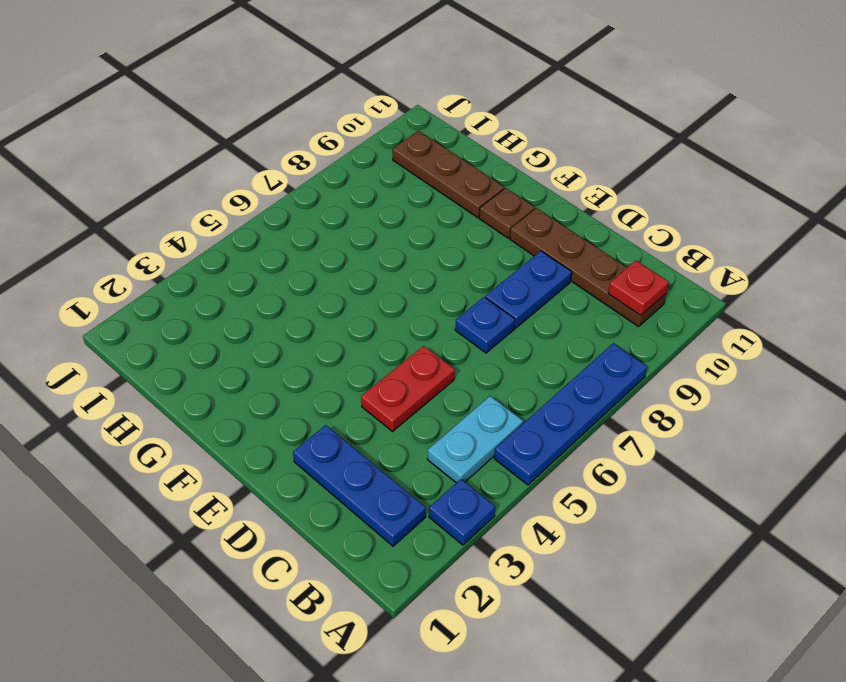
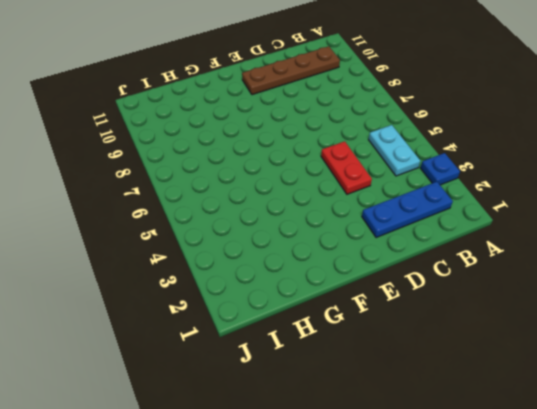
none -> blue plate A5:A8 level 1
none -> blue plate D7 level 1

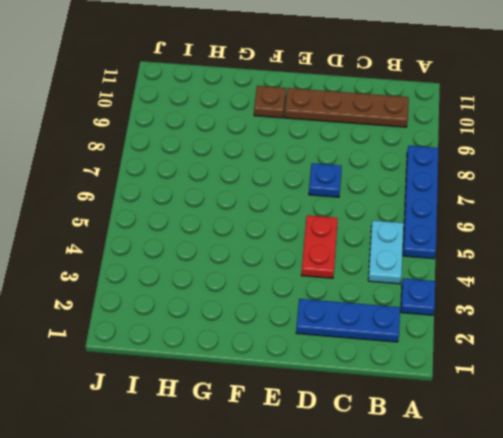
none -> blue plate D8:D9 level 1
none -> brown plate G10:I10 level 1

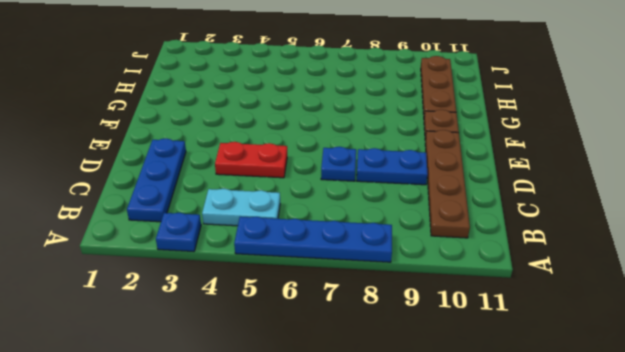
none -> red plate B10 level 2

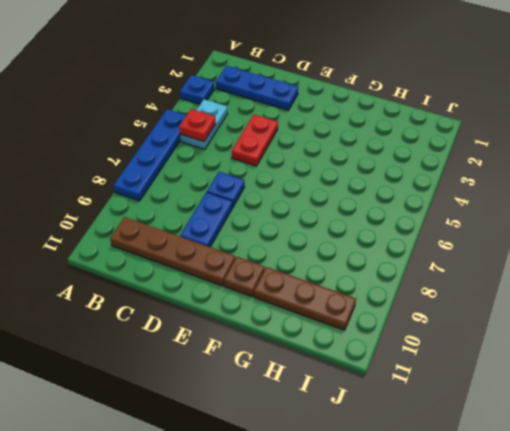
red plate B5 level 2 -> red plate B10 level 2

